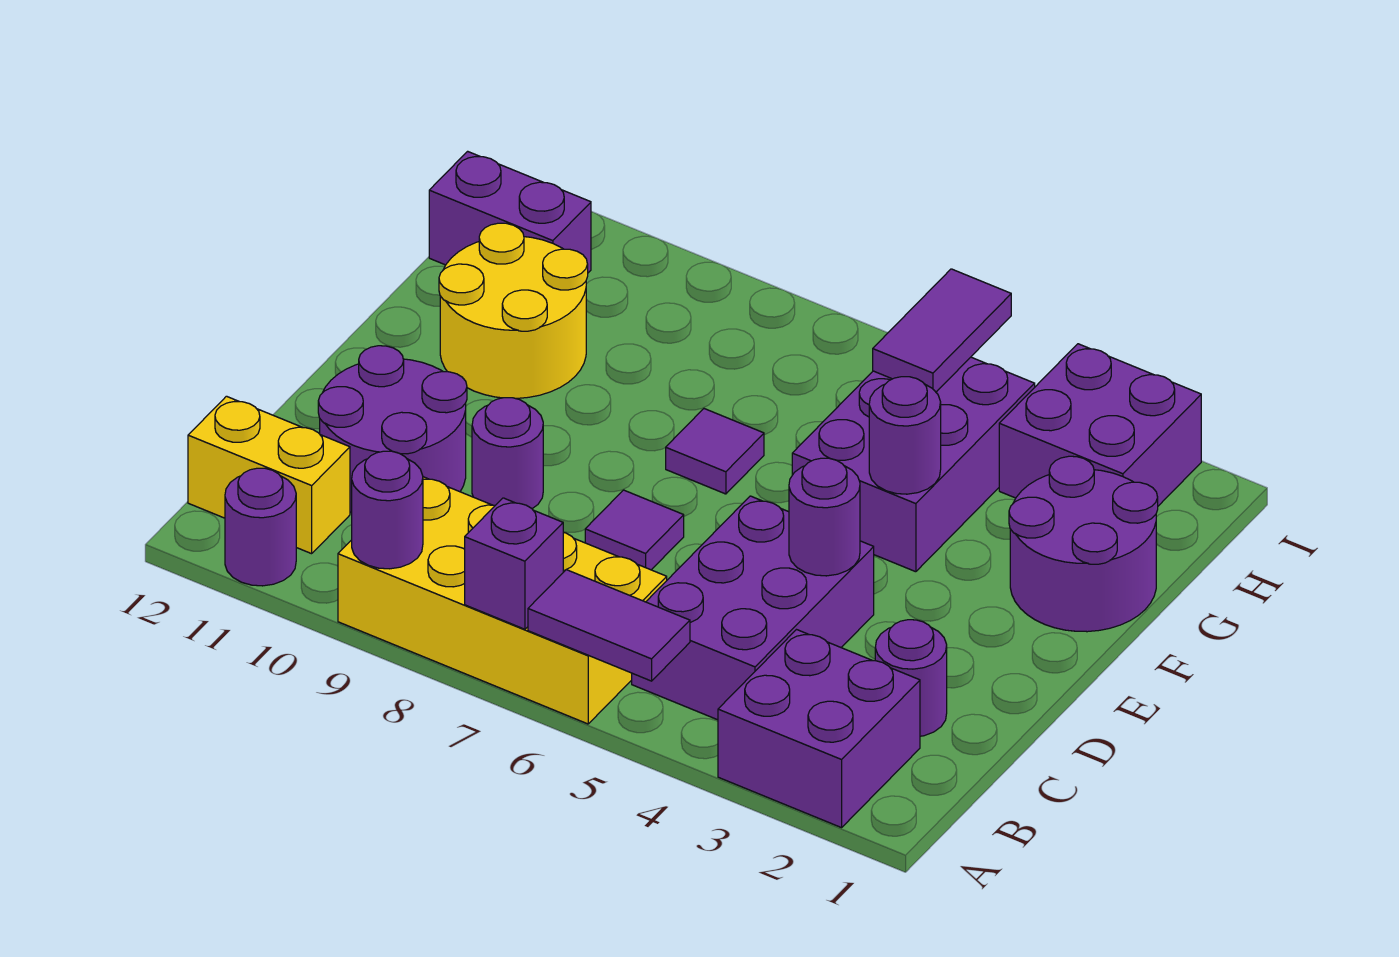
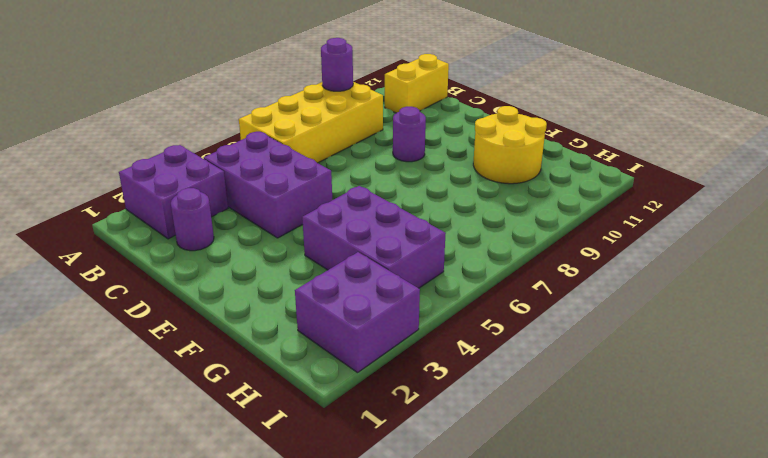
none -> purple round brick A11 level 1
none -> purple round brick C10:D11 level 1
none -> purple tile D7 level 1

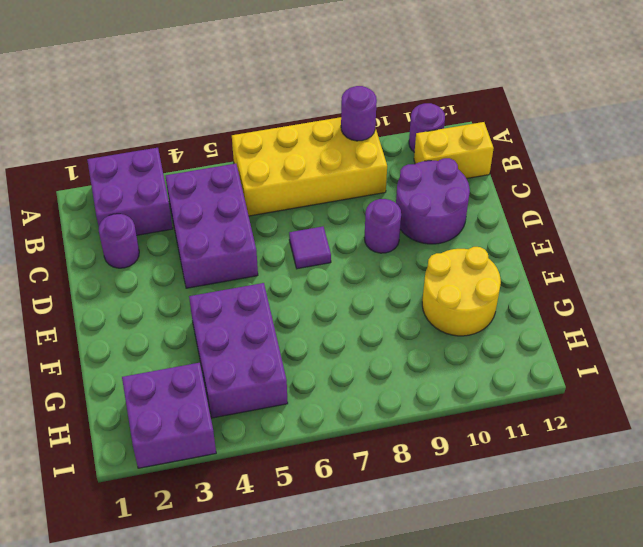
none -> purple round brick F1:G2 level 1
none -> purple tile F7 level 1
none -> purple brick H11:H12 level 1

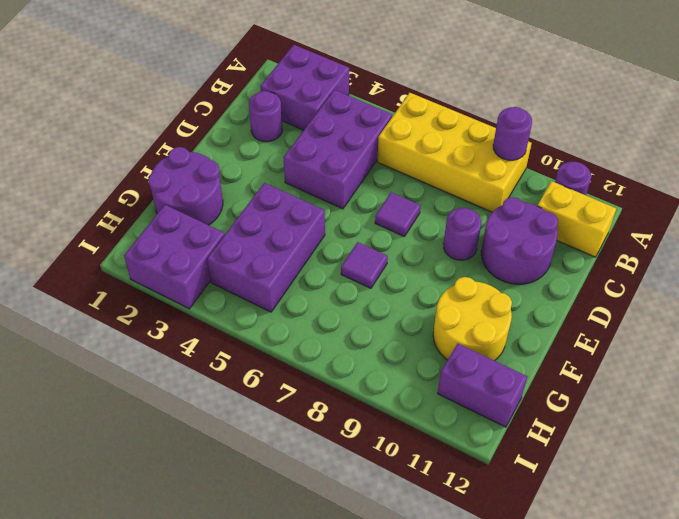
none -> purple tile A5:A6 level 2
none -> purple brick A7 level 2
none -> purple round brick D4 level 2

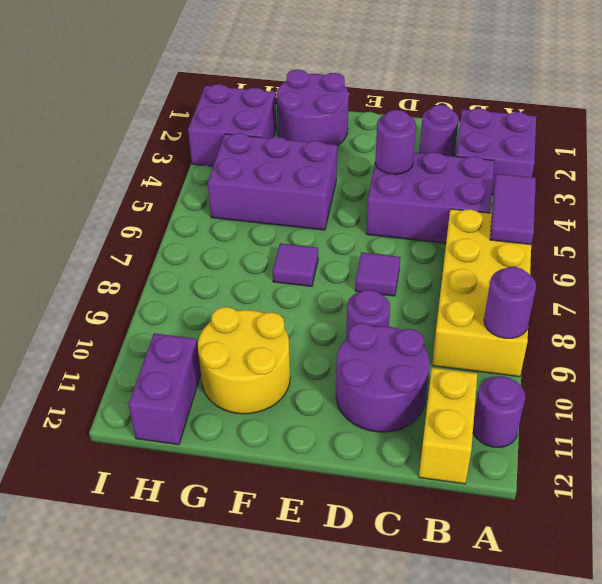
none -> purple brick A7 level 2
none -> purple round brick F4 level 2
none -> purple tile H5:I5 level 2

